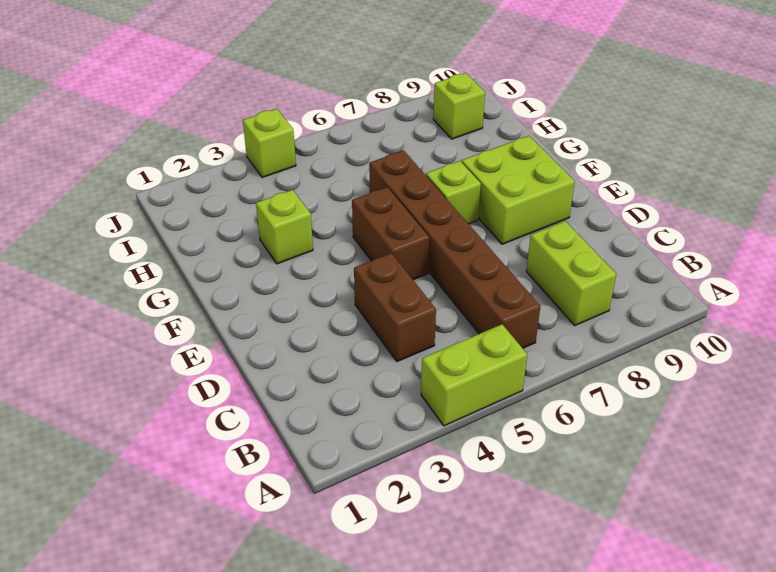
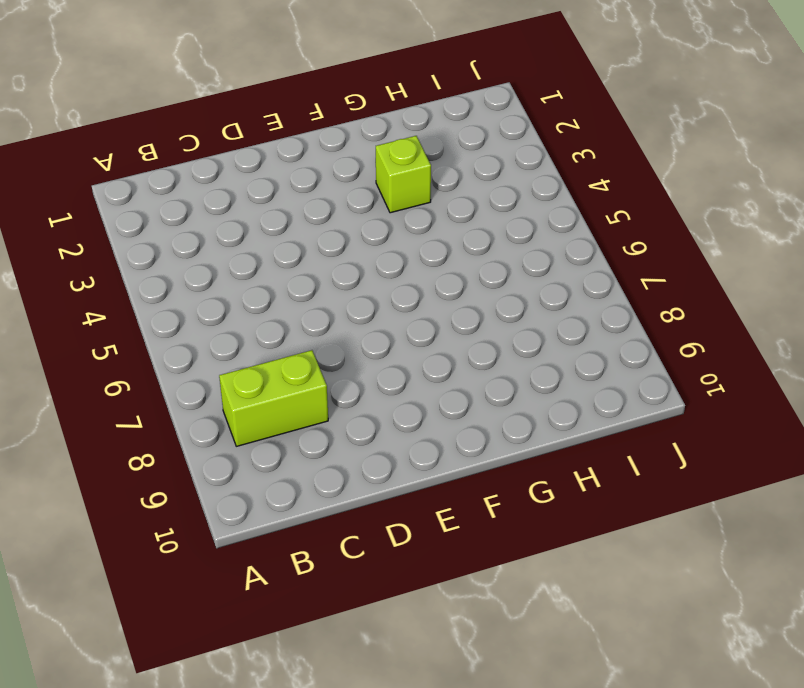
none -> lime brick A4:A5 level 1
none -> brown brick B6:G6 level 1

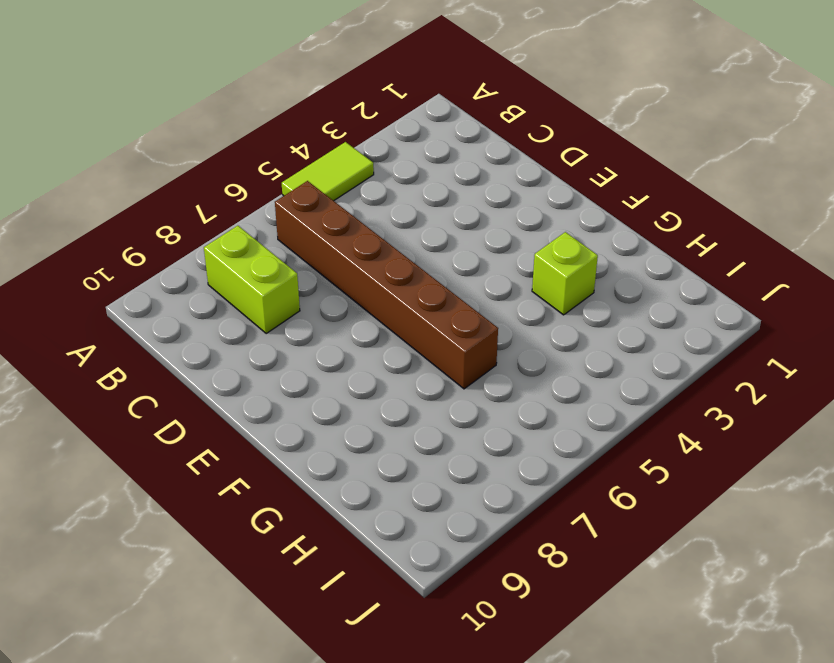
lime tile A4:A5 level 1 -> lime brick A4:A5 level 1
none -> brown brick C4:D4 level 1
none -> brown brick E5:F5 level 1

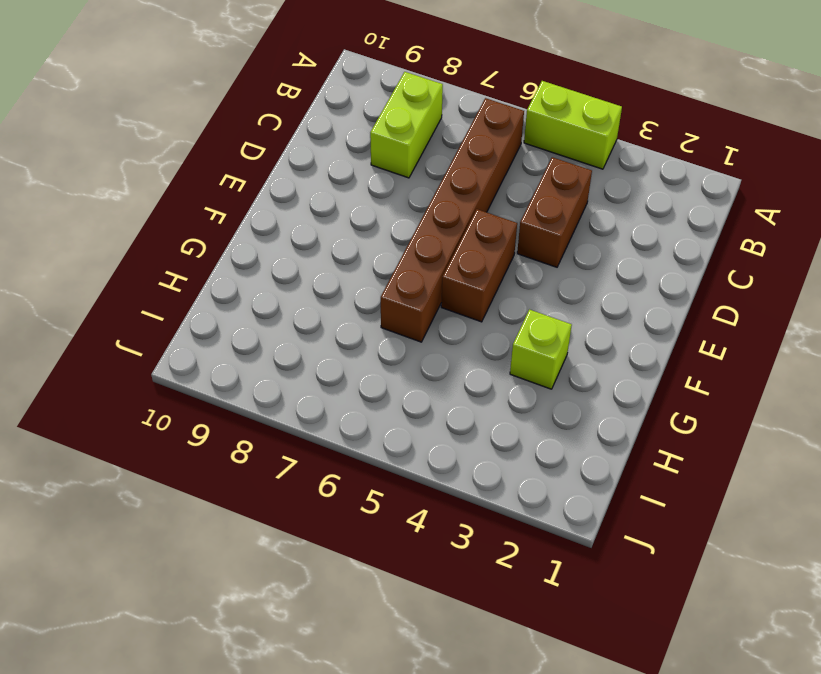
none -> lime brick E8:F9 level 1
none -> lime brick F7 level 1

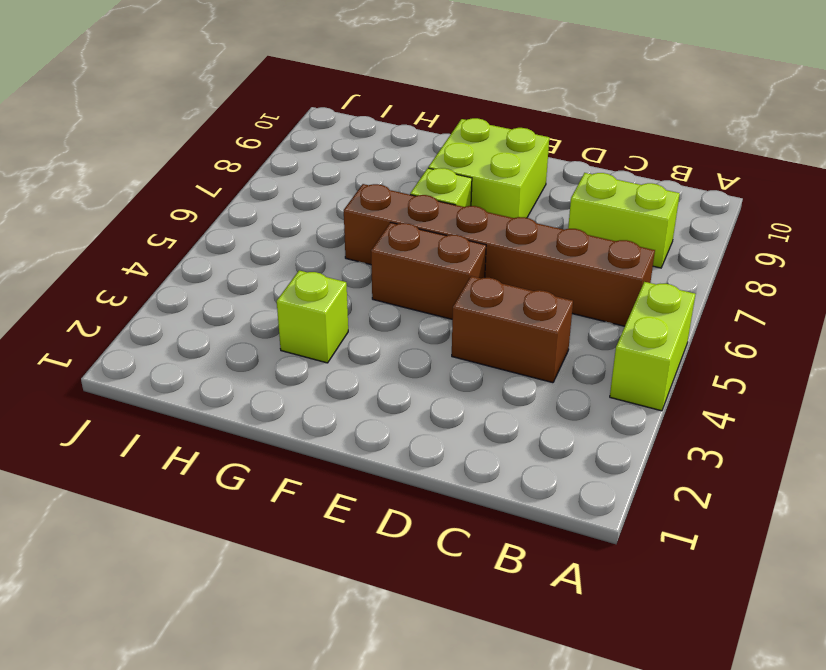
none -> lime brick I9 level 1
none -> lime brick J4 level 1

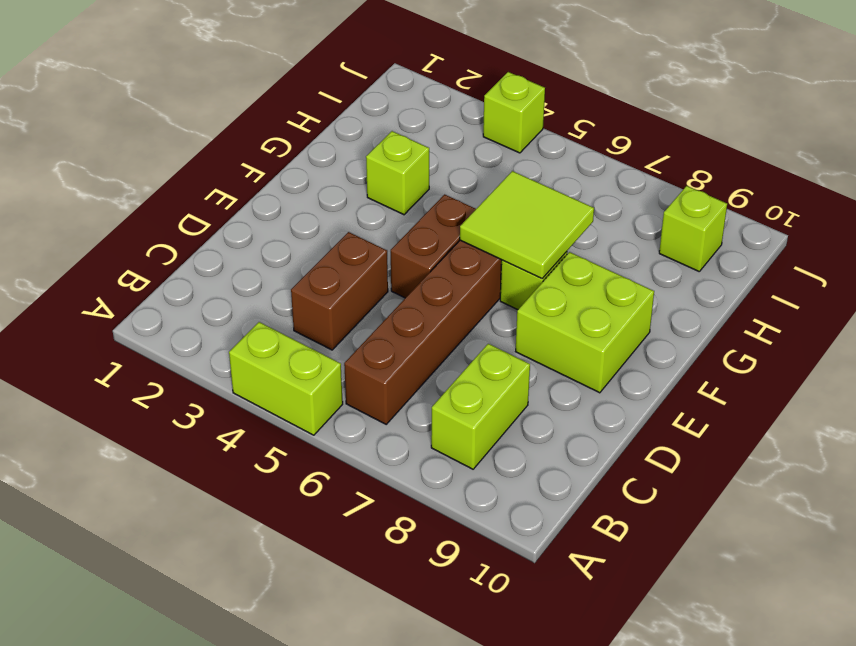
lime tile F6:G7 level 2 -> none

